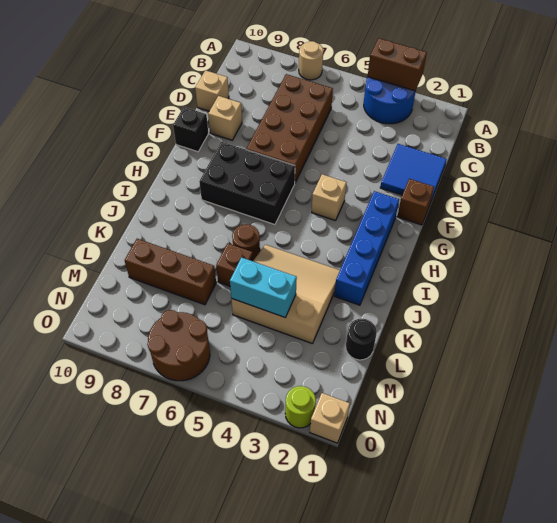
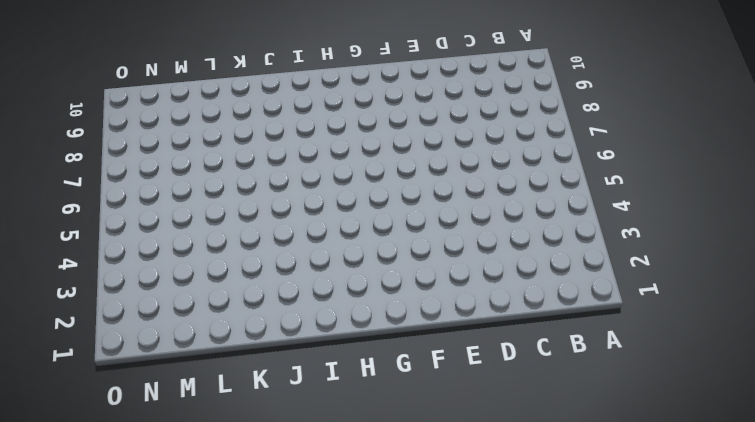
none -> blue round brick A3:B4 level 1
none -> tan round brick A7 level 1
none -> brown brick C6:F7 level 1

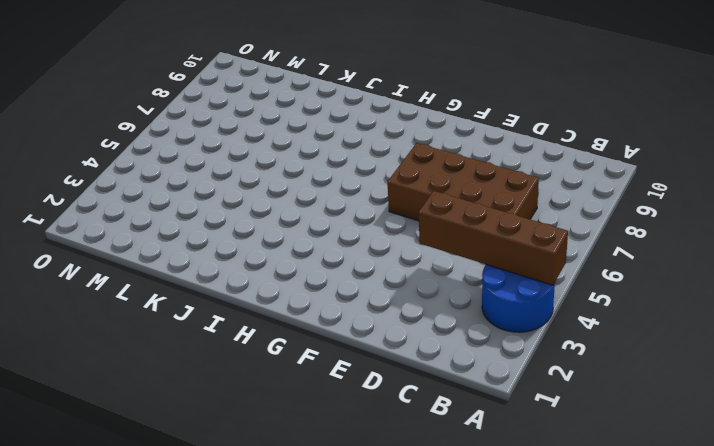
brown brick A4:D4 level 2 -> brown brick A3:A4 level 2
none -> tan round brick A7 level 1
none -> blue tile D1:E2 level 1
none -> tan brick D10 level 1

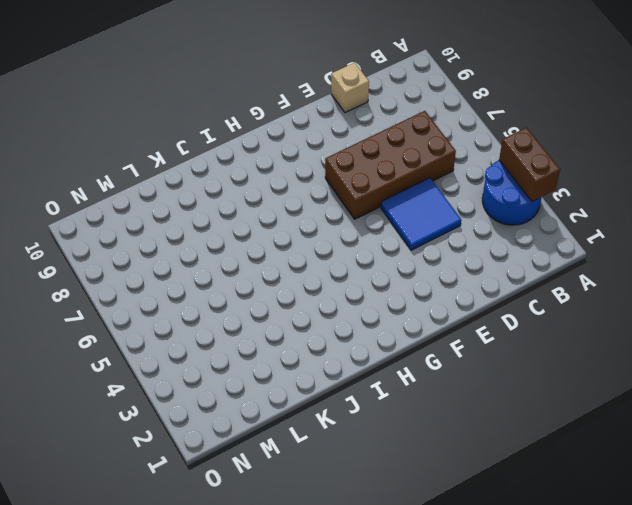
blue tile D4:E5 level 1 -> blue tile D1:E2 level 1
none -> tan round brick A7 level 1
none -> tan brick E9 level 1
none -> brown brick F1 level 1

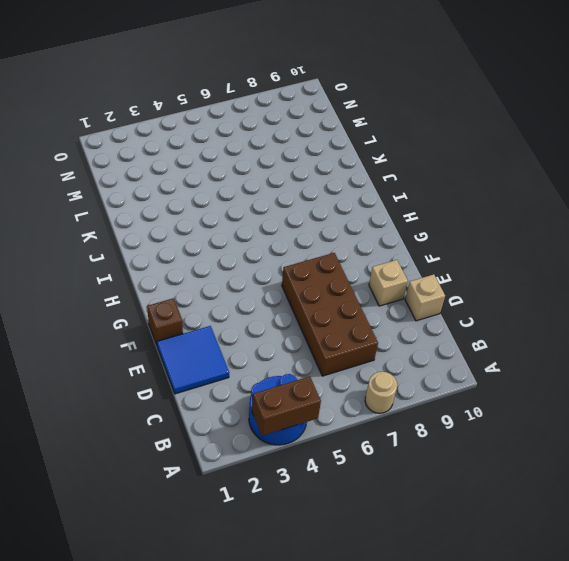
none -> black brick F10 level 1
none -> blue brick G2:J2 level 1
none -> tan brick G4 level 1

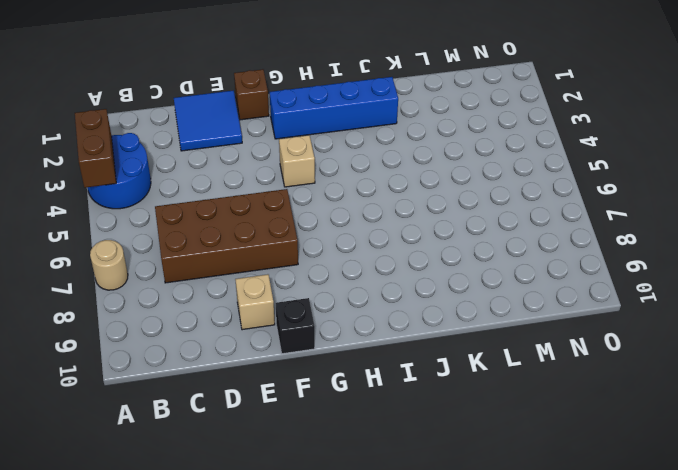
none -> tan brick D10 level 1
none -> black brick G6:H8 level 1
none -> tan slope J3:L5 level 1 top L

